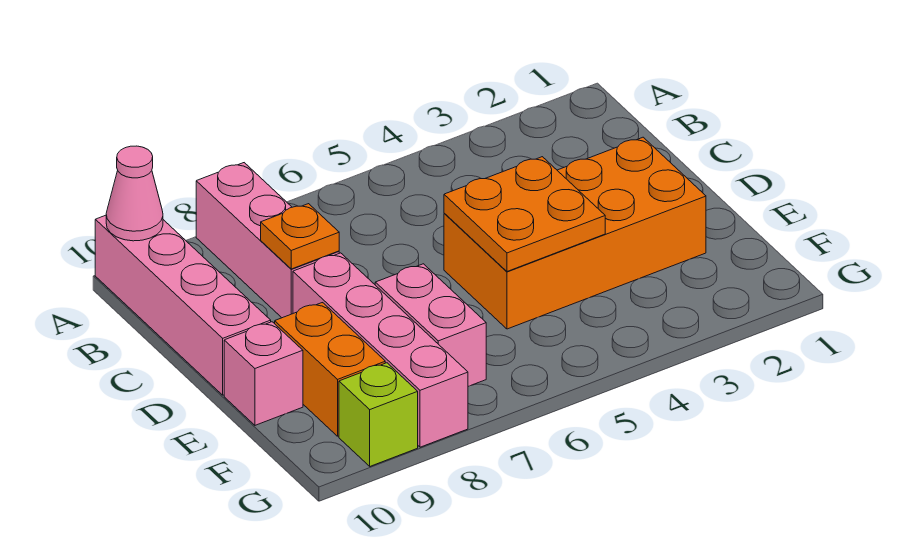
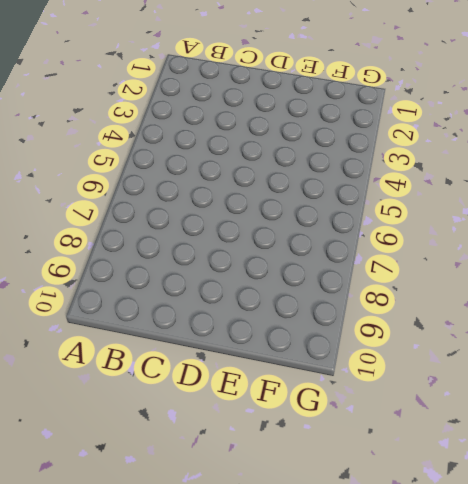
none -> pink brick A8:C8 level 1
none -> pink brick A10:D10 level 1

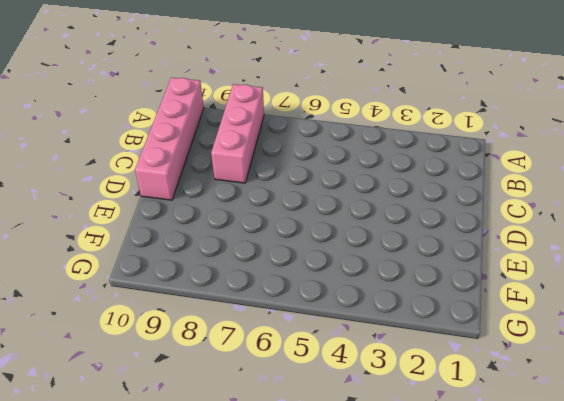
none -> orange brick D2:E5 level 1
none -> pink brick D8:G8 level 1

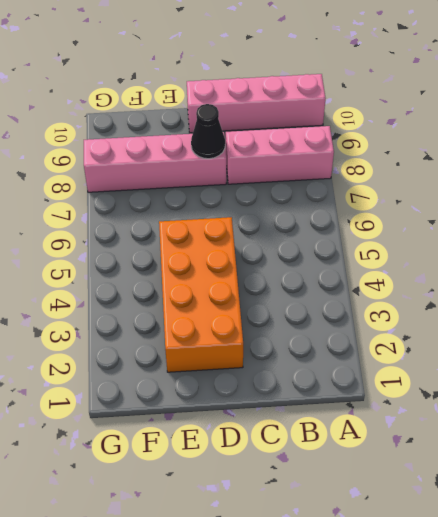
black cone D8 level 2 -> none
none -> pink brick E7:F7 level 1
none -> orange brick E9:F9 level 1

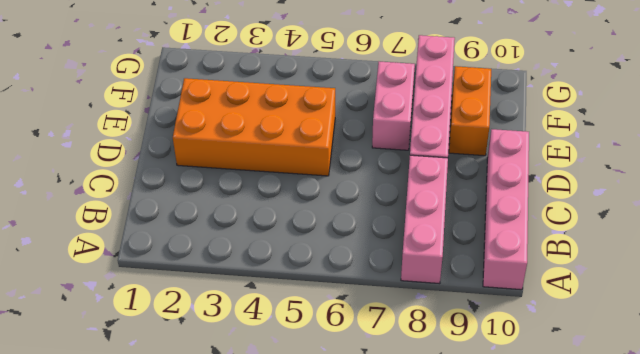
none -> pink brick E10 level 1
none -> lime brick G9 level 1

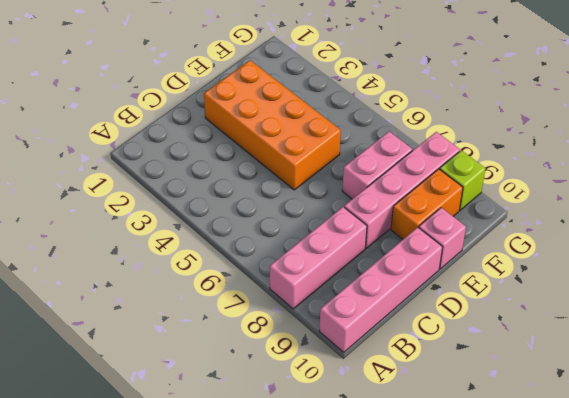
none -> pink cone A10 level 2
none -> orange plate C8 level 2

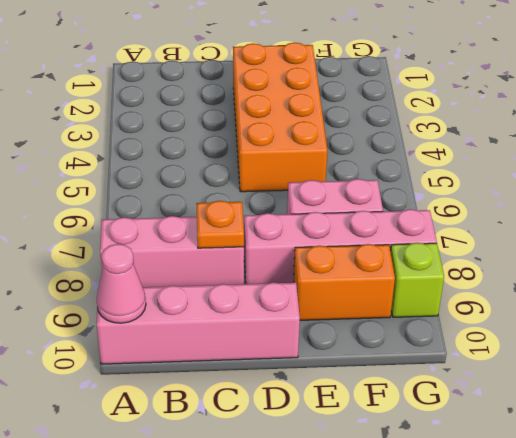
none -> pink brick E10 level 1
none -> orange plate D4:E5 level 2

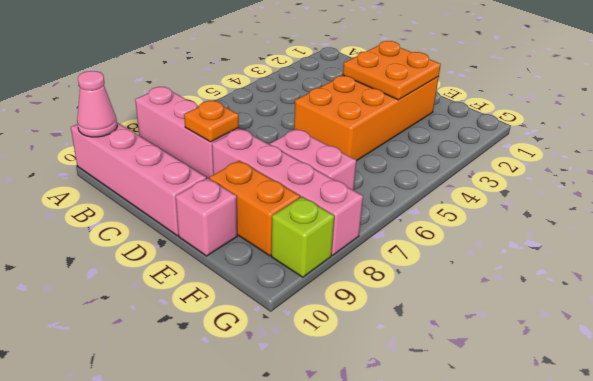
orange plate D2:E3 level 2 -> orange plate D4:E5 level 2

